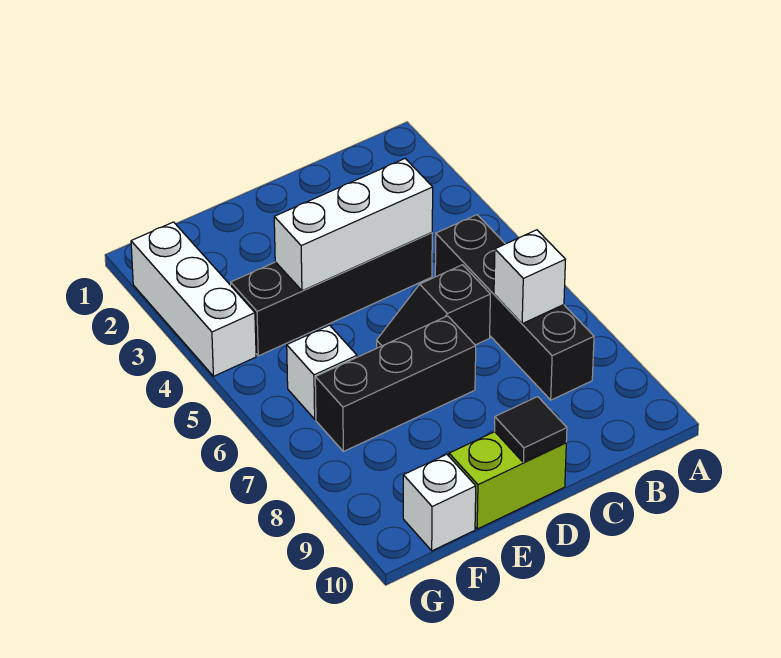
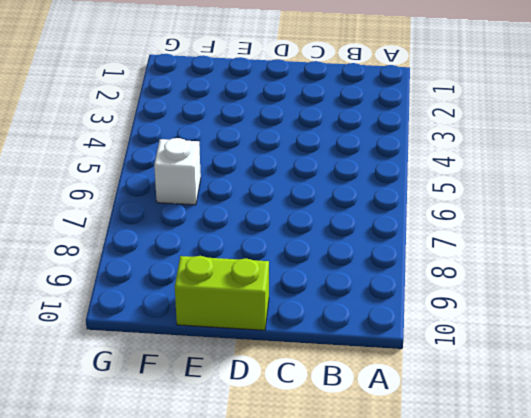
none -> black brick B5:B8 level 1
none -> black brick C4:F4 level 1

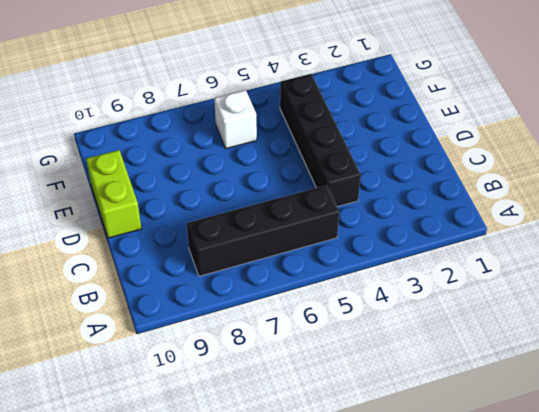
none -> black slope C6:D6 level 1 top C
none -> black brick D7:F7 level 1

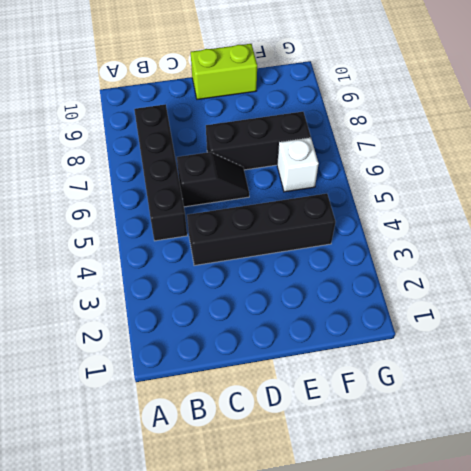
none -> white brick F10 level 1
none -> white brick G2:G4 level 1

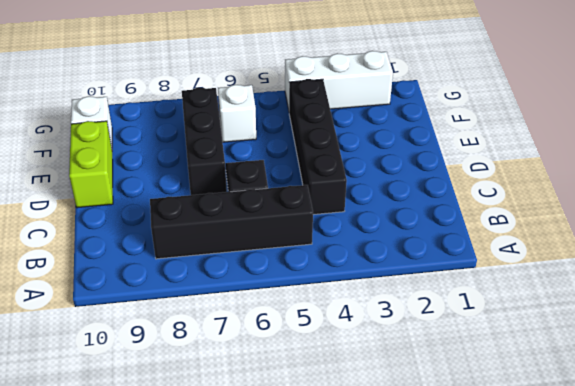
none -> white brick B7 level 2
none -> white brick C4:E4 level 2

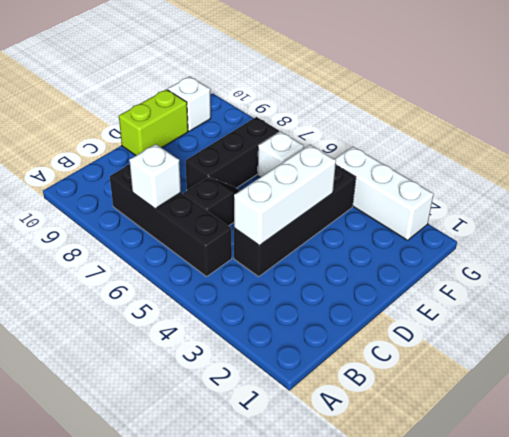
none -> black tile D10 level 2

